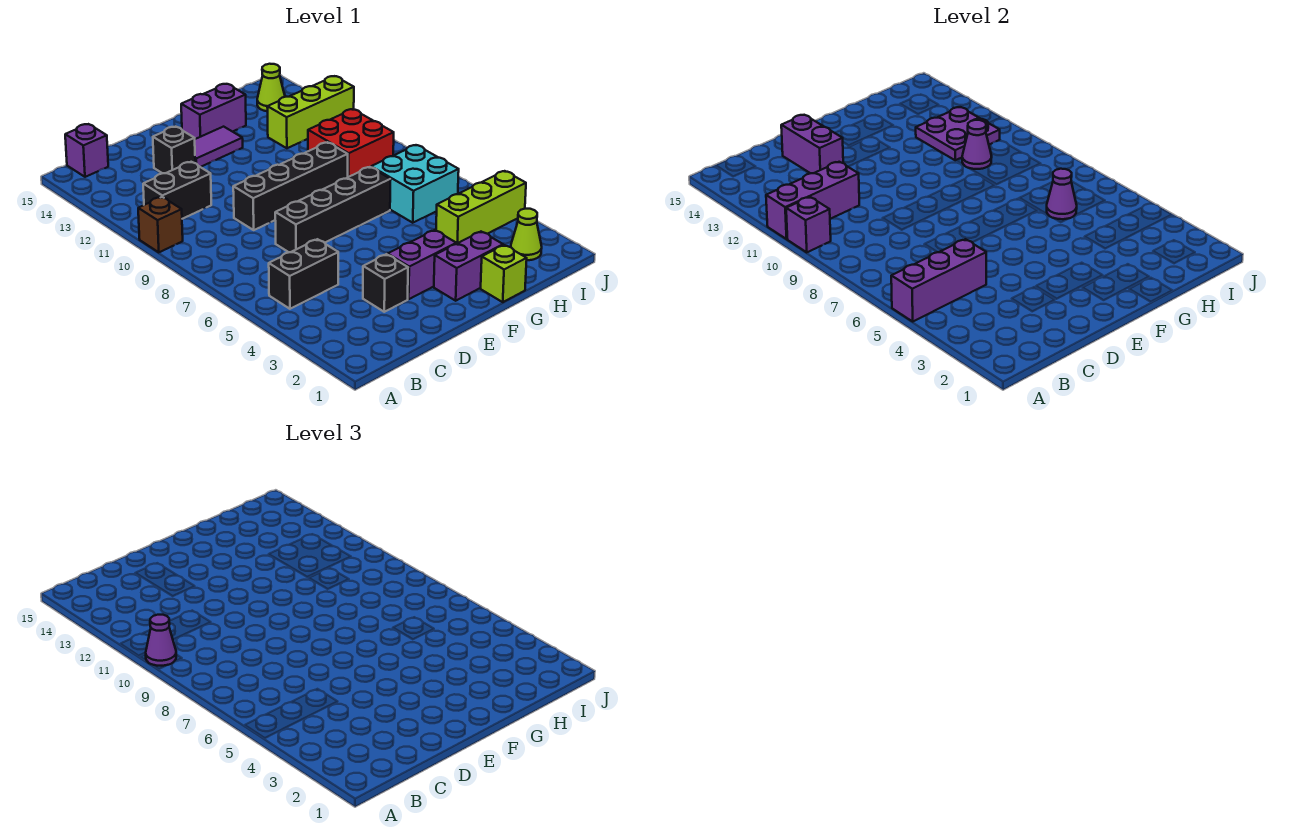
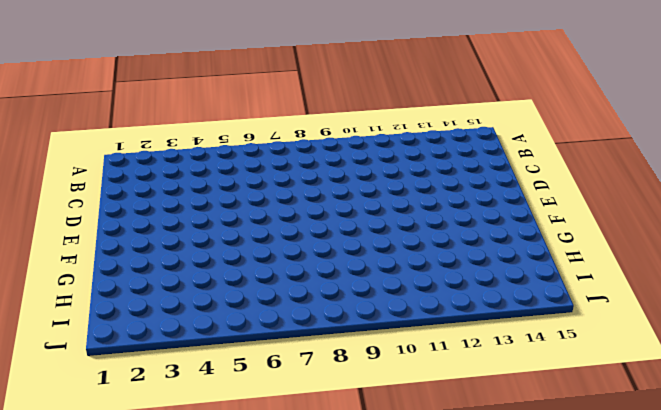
none -> brown brick A10 level 1
none -> black brick B5:C5 level 1
none -> black brick B11:C11 level 1

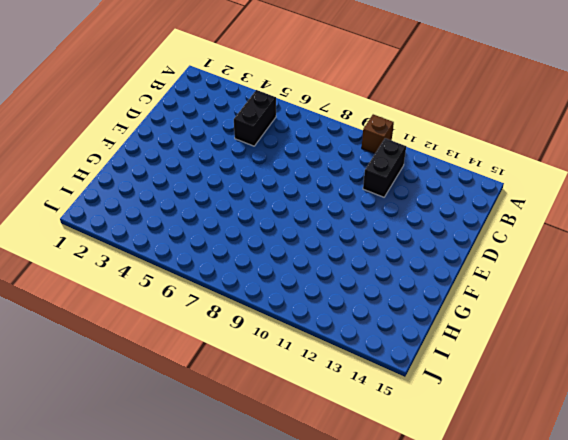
none -> purple brick B15 level 1
none -> black brick D3 level 1
none -> black brick D7:G7 level 1

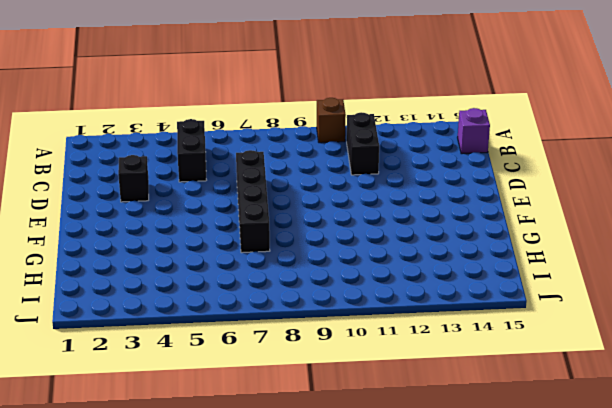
none -> black brick D9:G9 level 1
none -> black brick D13 level 1
none -> purple brick E3:F3 level 1

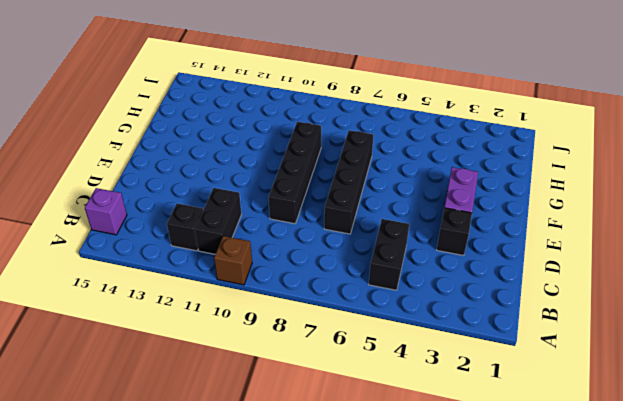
black brick B12 level 1 -> black brick D13 level 1
none -> purple tile E13:F13 level 1
none -> purple brick F2:G2 level 1
none -> purple brick F14:G14 level 1

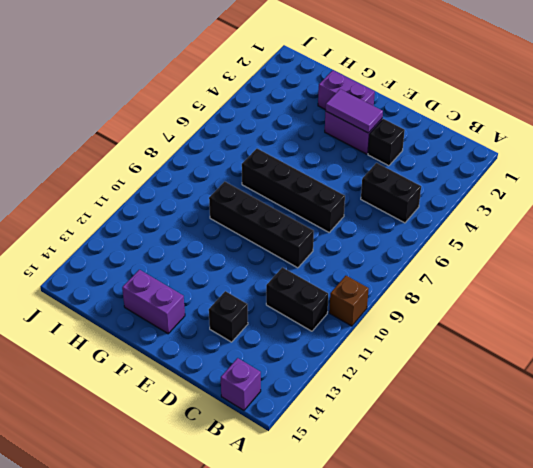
purple tile E3:F3 level 2 -> purple tile E13:F13 level 1
none -> lime brick G1 level 1
none -> lime brick H4:J4 level 1
none -> cyan brick H6:I7 level 1

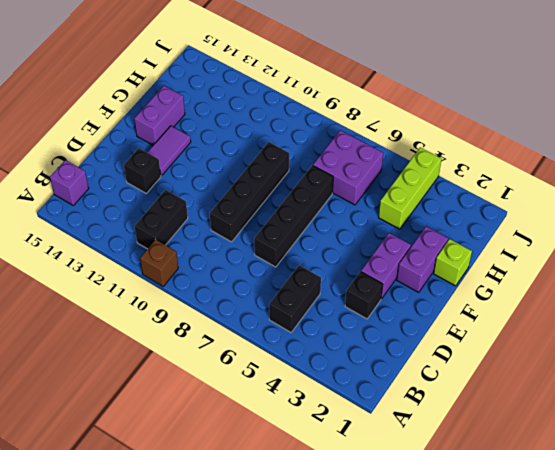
purple brick H6:I7 level 1 -> cyan brick H6:I7 level 1
none -> red brick H9:I10 level 1
none -> lime brick H12:J12 level 1
none -> lime cone I2 level 1

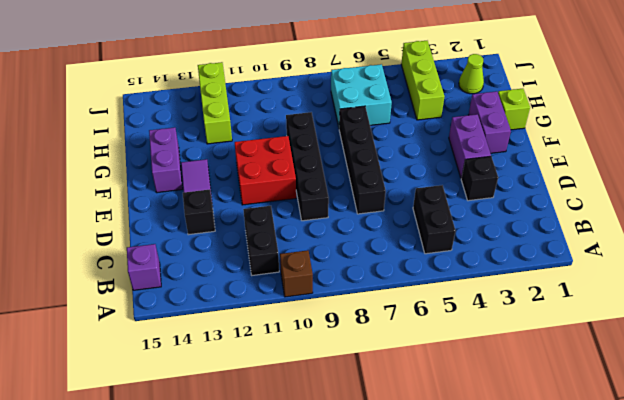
red brick E10:F11 level 1 -> red brick H9:I10 level 1
none -> lime cone I14 level 1
none -> purple brick A5:C5 level 2
none -> purple brick A10 level 2

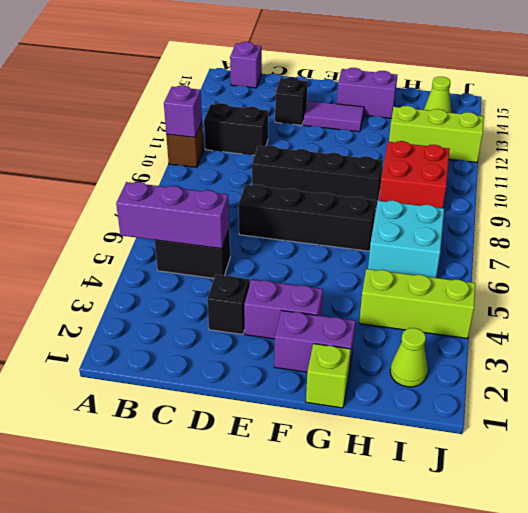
none -> purple brick A11:C11 level 2
none -> purple brick D13:D14 level 2
none -> purple cone H6 level 2

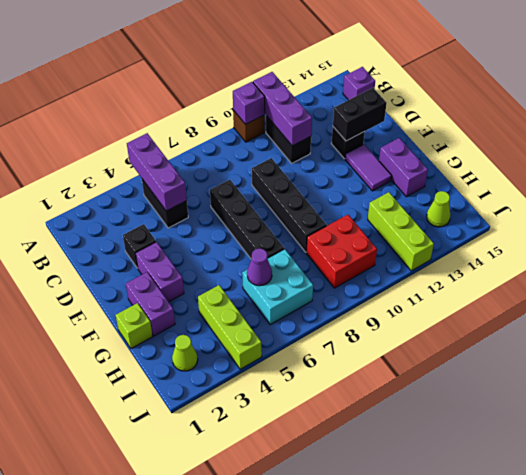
black brick D13:D14 level 2 -> purple brick D13:D14 level 2
none -> purple cone H10 level 2
none -> purple plate H11:I12 level 2
none -> purple cone A10 level 3

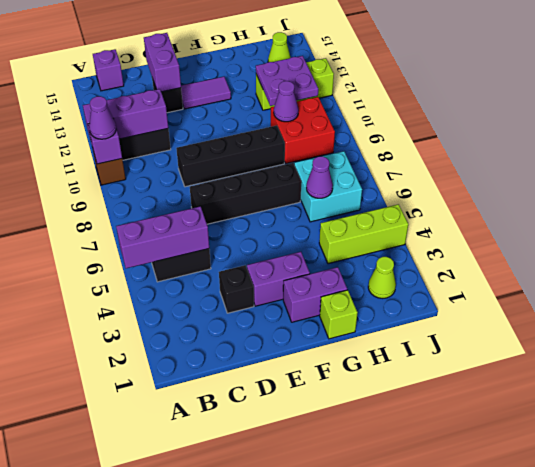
none -> purple brick F14:G14 level 1

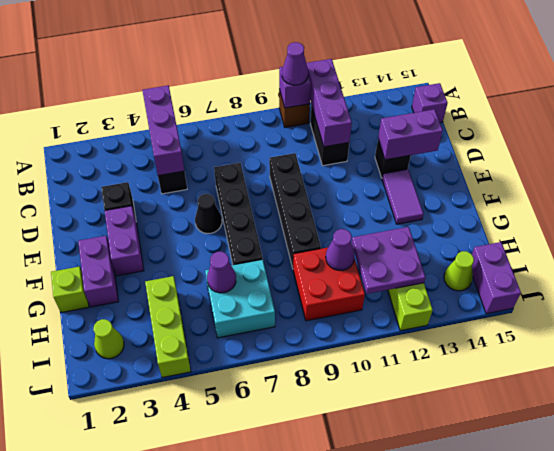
black cone E6 level 1 -> none
purple brick I15:J15 level 1 -> purple brick F14:G14 level 1

